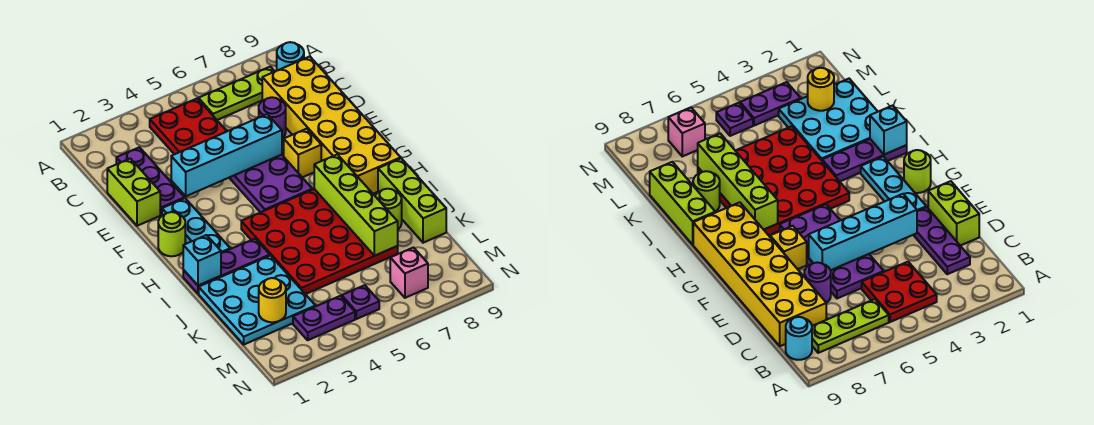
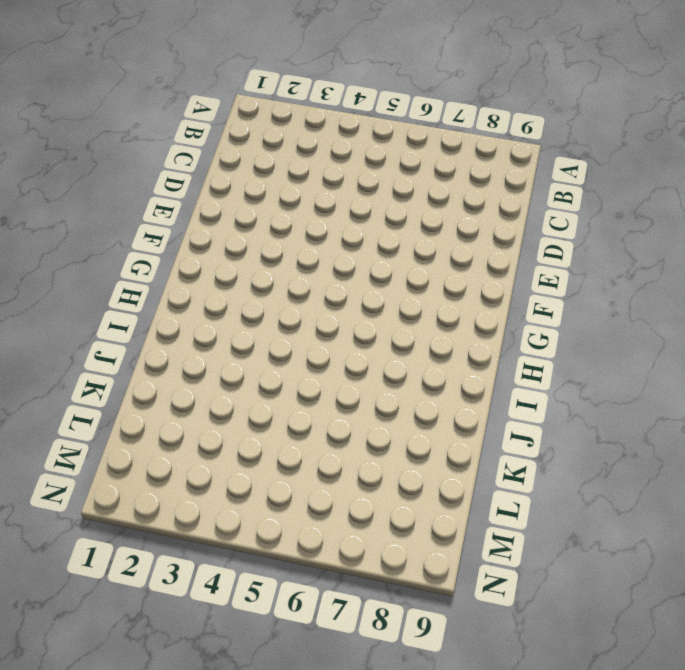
none -> red plate B4:C5 level 1
none -> lime plate B6:B8 level 1
none -> cyan round brick B9 level 1

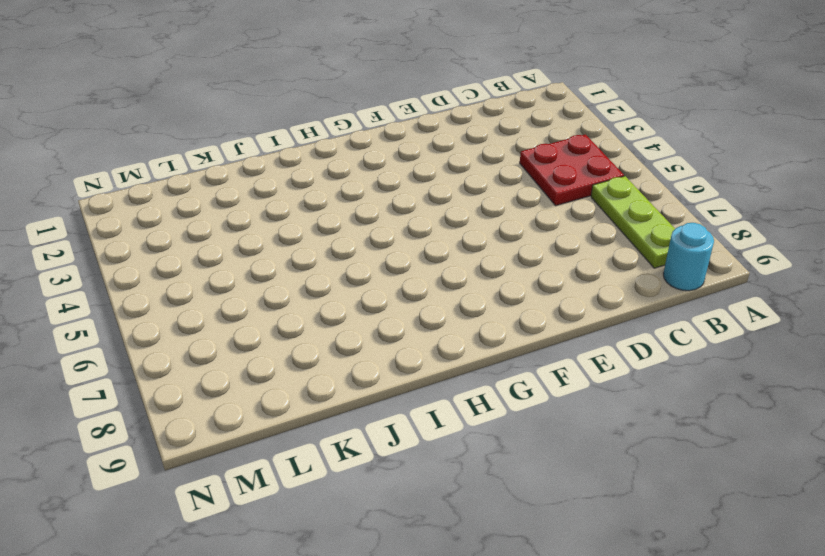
none -> purple plate C2:E2 level 1
none -> yellow brick C8:H9 level 1
none -> lime brick D1:E1 level 1

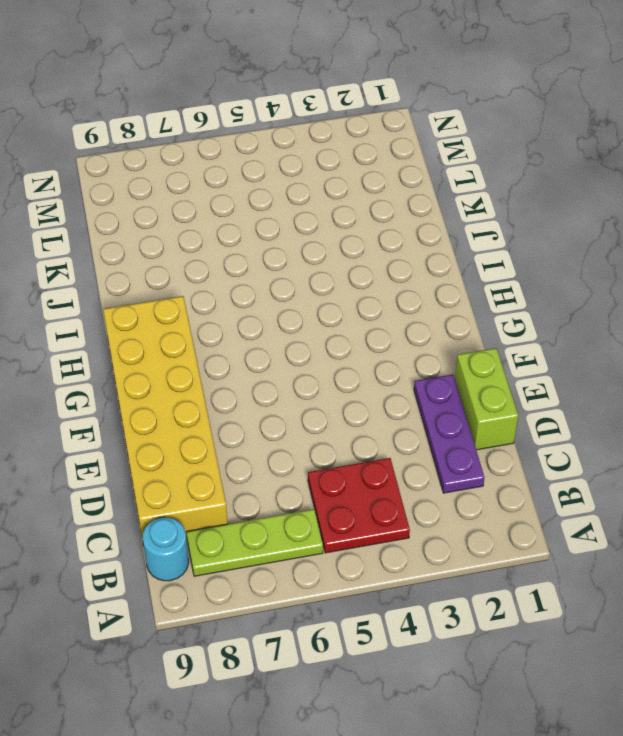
none -> purple plate D5:G6 level 1
none -> purple round brick D7 level 1
none -> cyan plate F2:H2 level 1

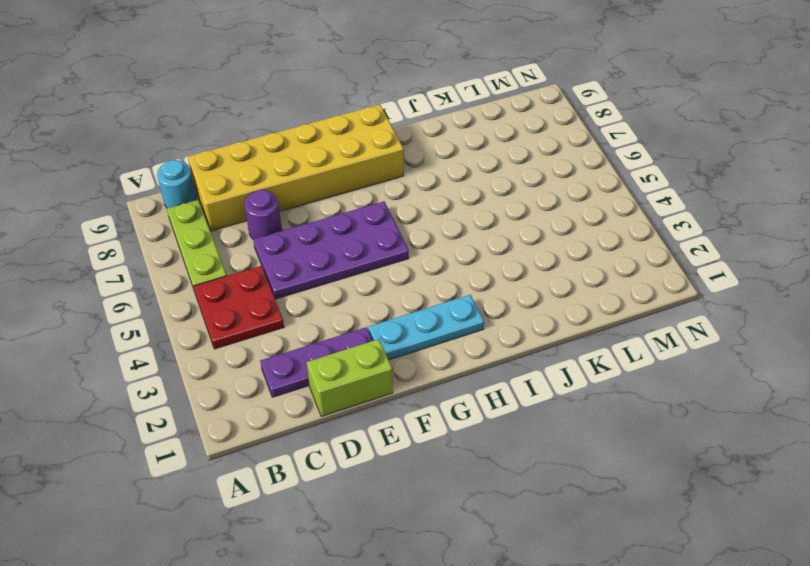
none -> yellow brick F7 level 1
none -> lime round brick G1 level 1
none -> red plate H4:K7 level 1

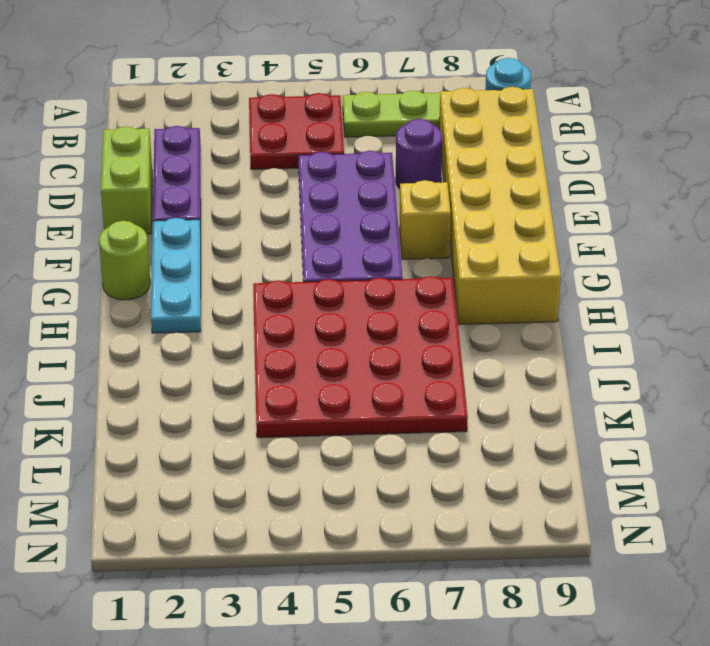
none -> purple plate I1:I3 level 1
none -> lime brick I9:K9 level 1
none -> cyan plate J1:L3 level 1

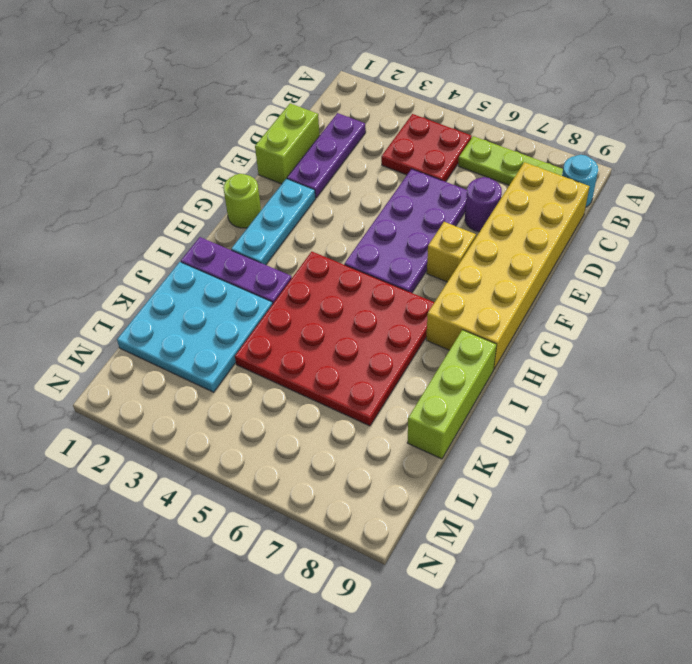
none -> lime round brick J8 level 1
none -> purple plate M3:M4 level 1
none -> purple plate M5 level 1

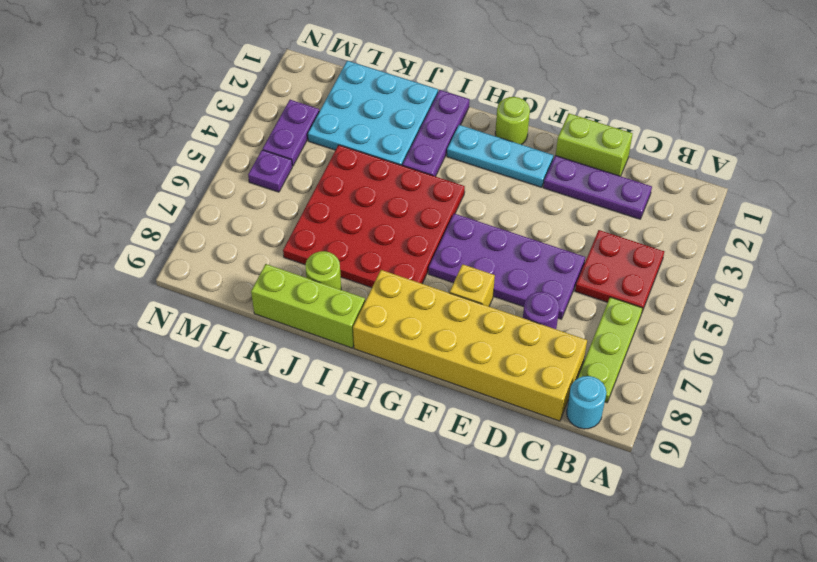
none -> pink brick M7 level 1
none -> cyan brick E3:E6 level 2
none -> lime brick H7:K7 level 2

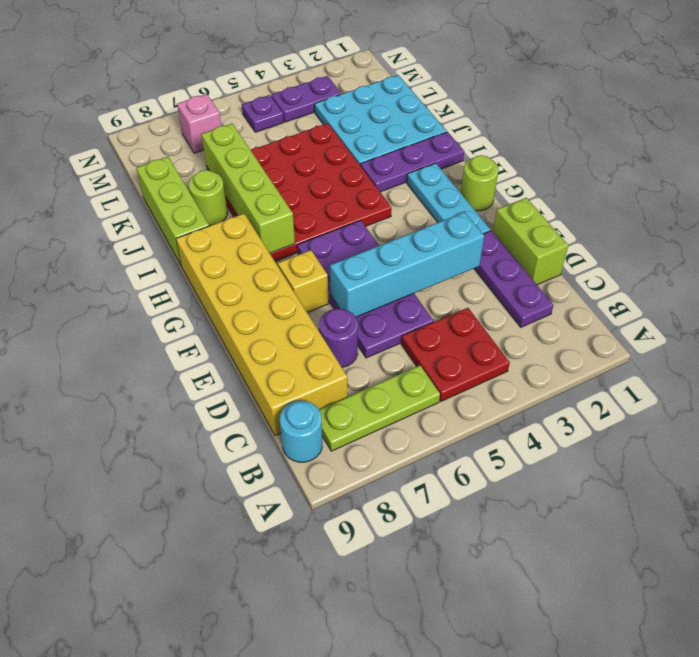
none -> cyan brick I1 level 2
none -> yellow round brick L2 level 2

